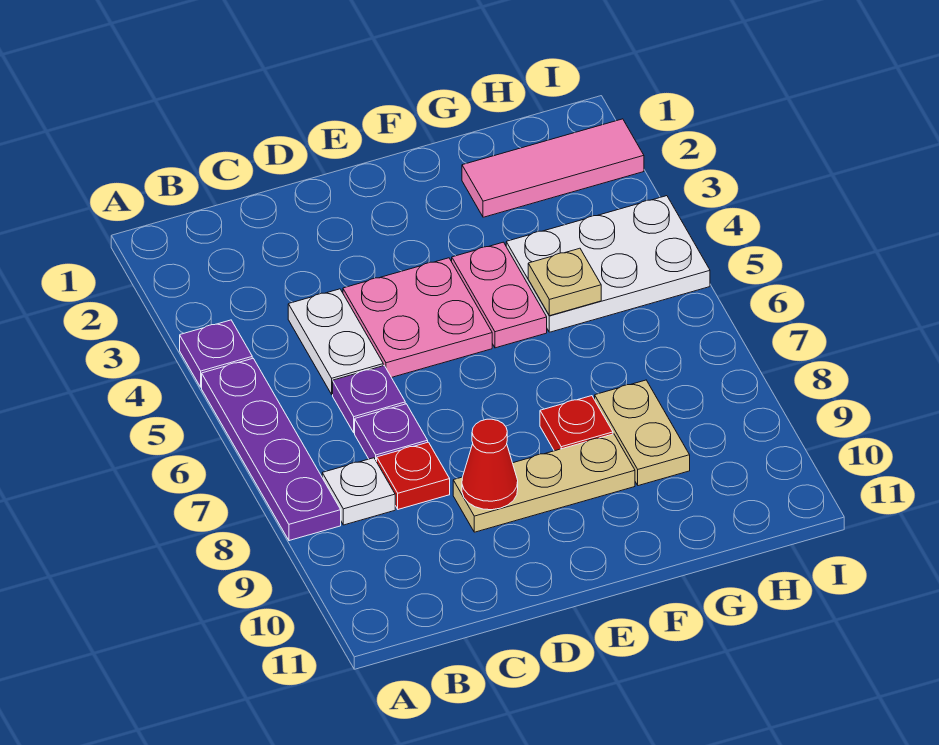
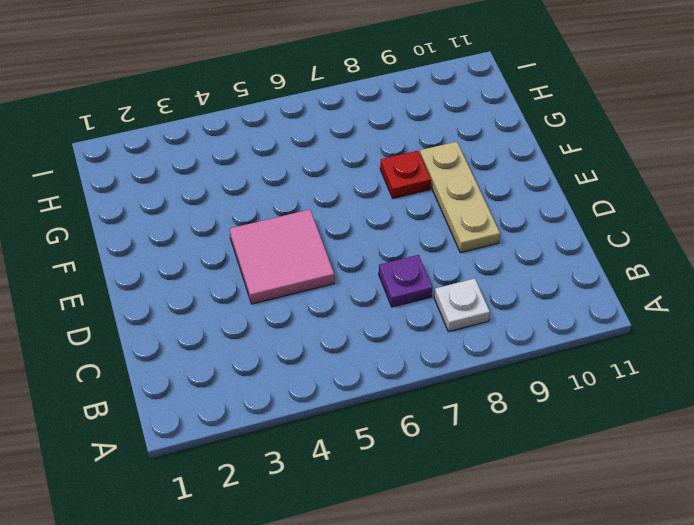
pink tile D4:E5 level 1 -> pink plate D4:E5 level 1
none -> purple plate A4 level 1
none -> purple plate A5:A8 level 1
none -> white plate C4:C5 level 1

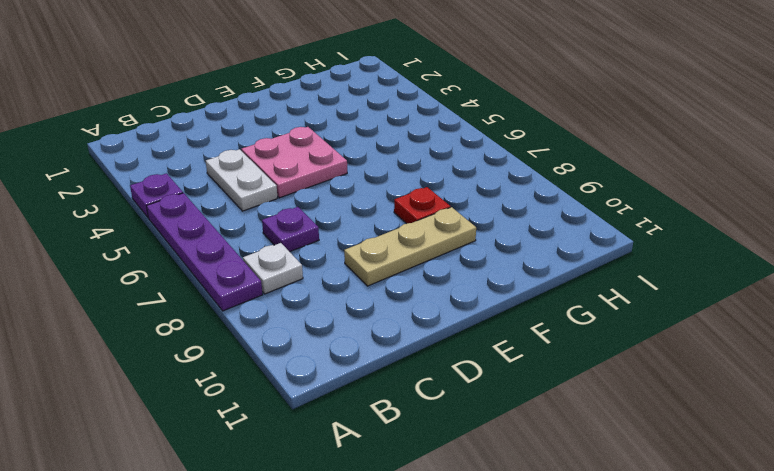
none -> purple plate C6 level 1
none -> red plate C8 level 1
none -> pink plate F4:F5 level 1

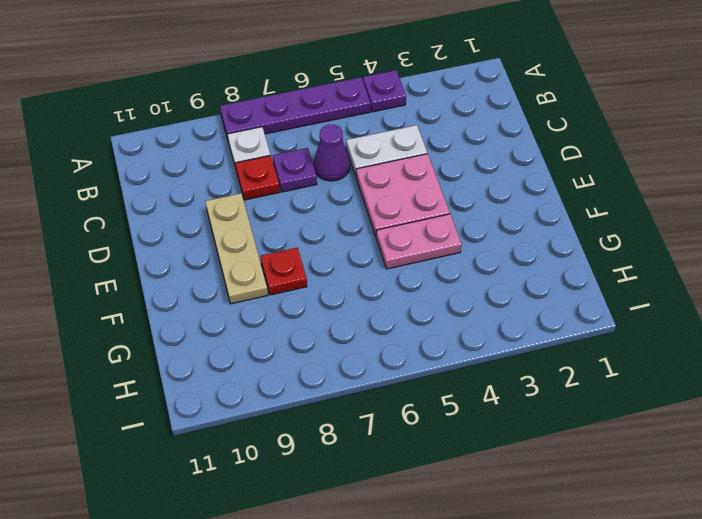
purple cone C6 level 1 -> purple plate C6 level 1
none -> pink tile G2:I2 level 1
none -> white plate G4:I5 level 1
none -> tan plate G8:G9 level 1

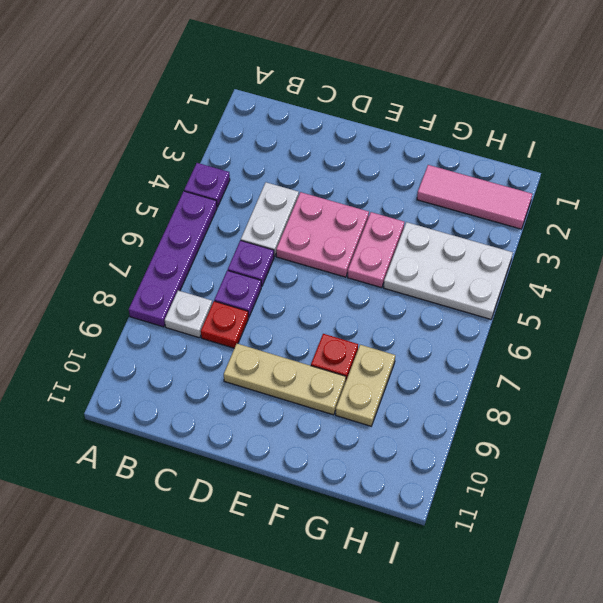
none -> red cone D9 level 2
none -> tan plate G5 level 2

